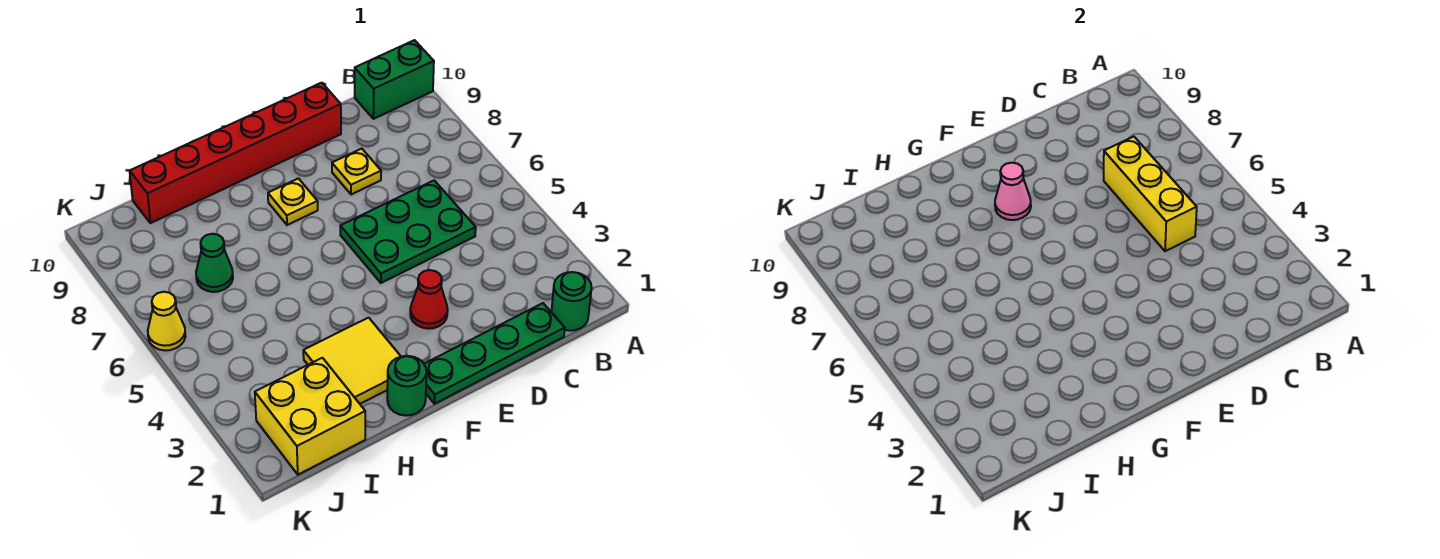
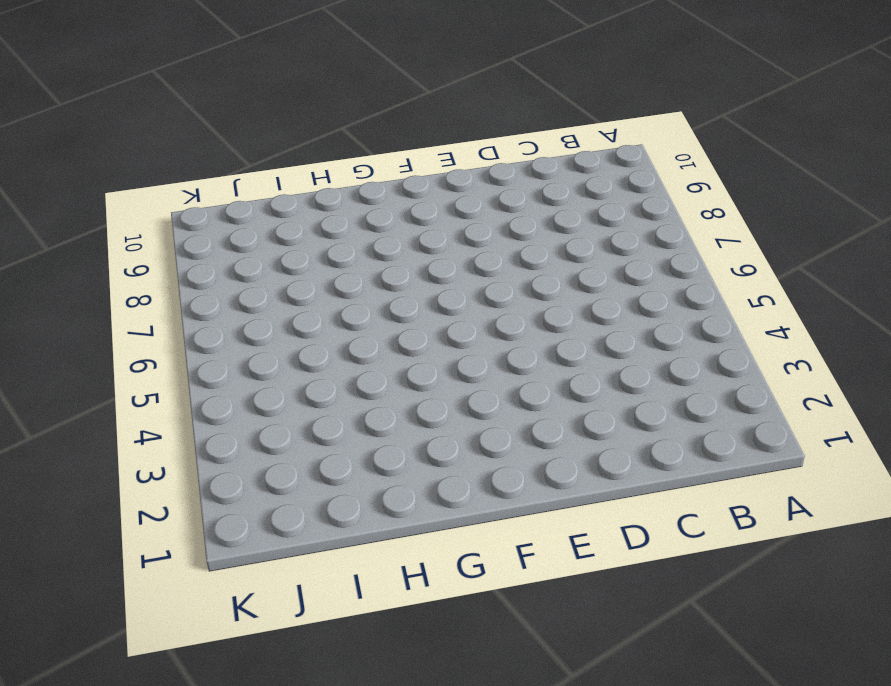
none -> green brick A10:B10 level 1
none -> green round brick B1 level 1
none -> green plate C1:F1 level 1

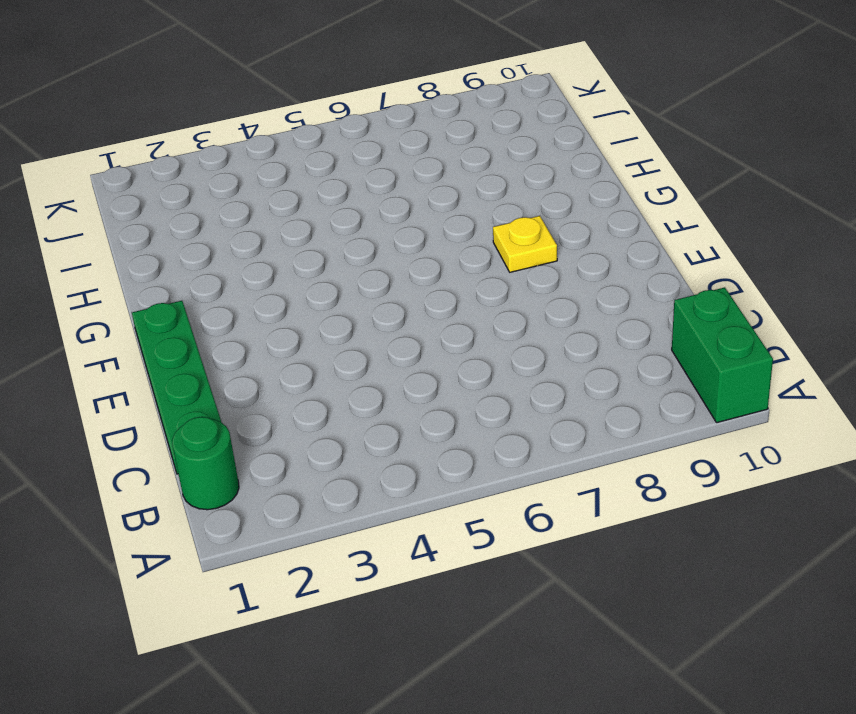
none -> green plate C5:E6 level 1
none -> yellow plate D8 level 1
none -> red brick D10:I10 level 1

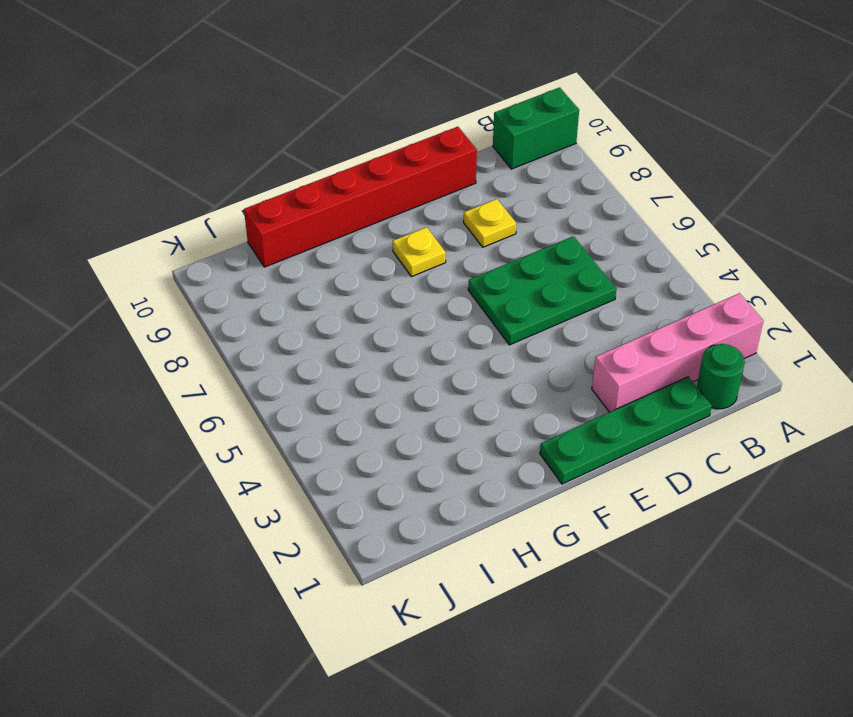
pink brick A2:D2 level 1 -> none
none -> red cone E3 level 1
none -> green round brick G1 level 1
none -> yellow tile G2:H3 level 1

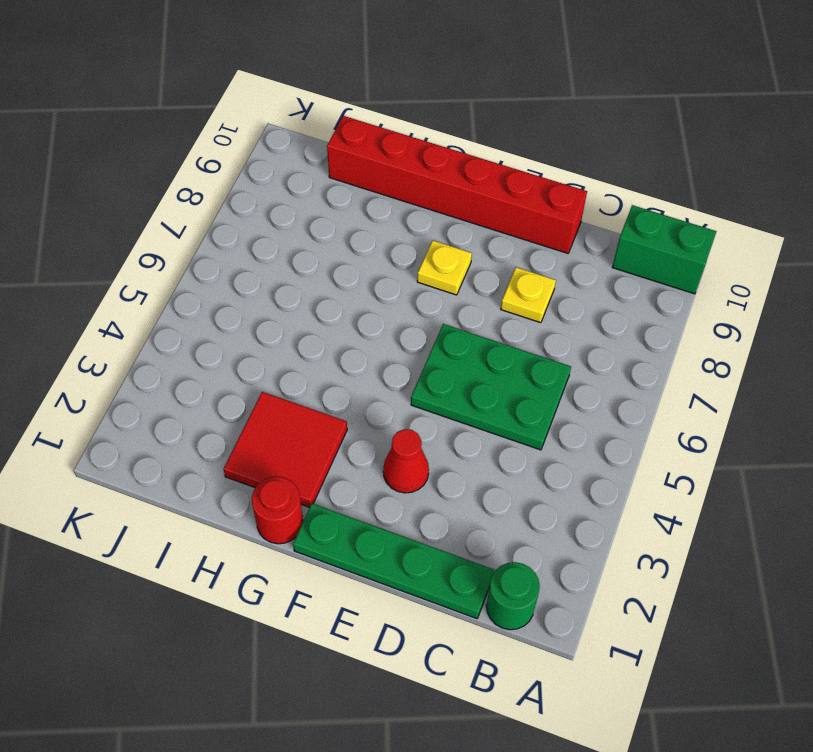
red round brick G1 level 1 -> green round brick G1 level 1
red tile G2:H3 level 1 -> yellow tile G2:H3 level 1
none -> yellow brick I1:J2 level 1
none -> green cone I7 level 1
none -> yellow cone K6 level 1

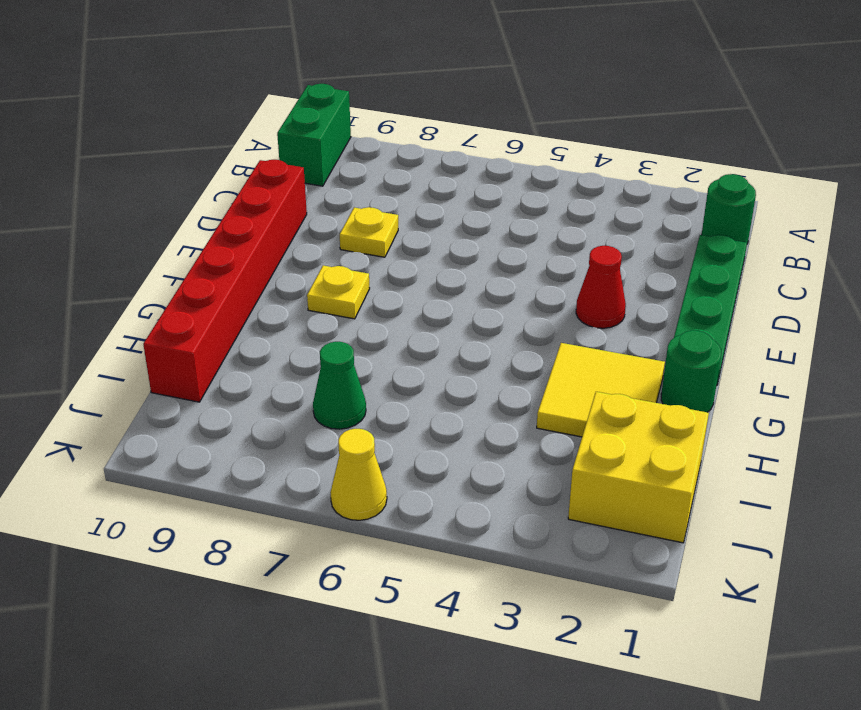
none -> green plate C5:E6 level 1
none -> yellow brick C5:C7 level 2
none -> pink cone F8 level 2

